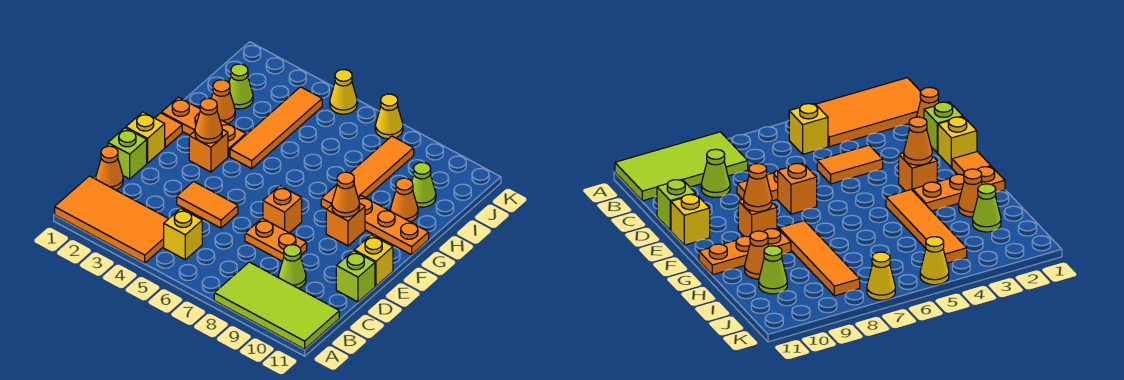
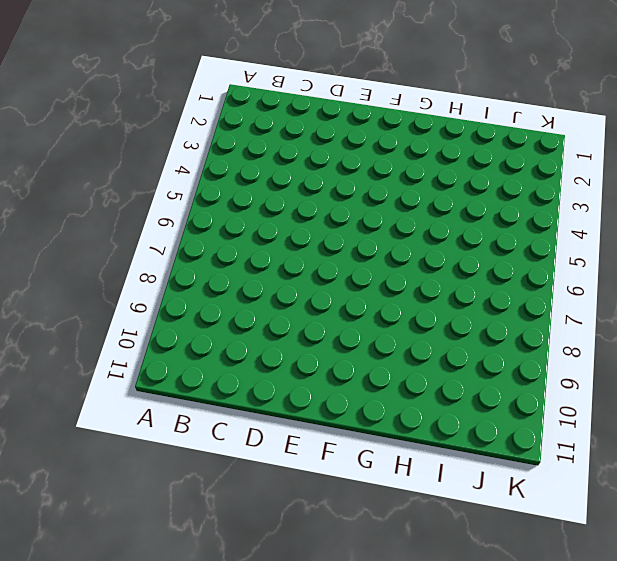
none -> orange tile A1:B4 level 1
none -> lime tile A8:B11 level 1
none -> yellow brick B5 level 1

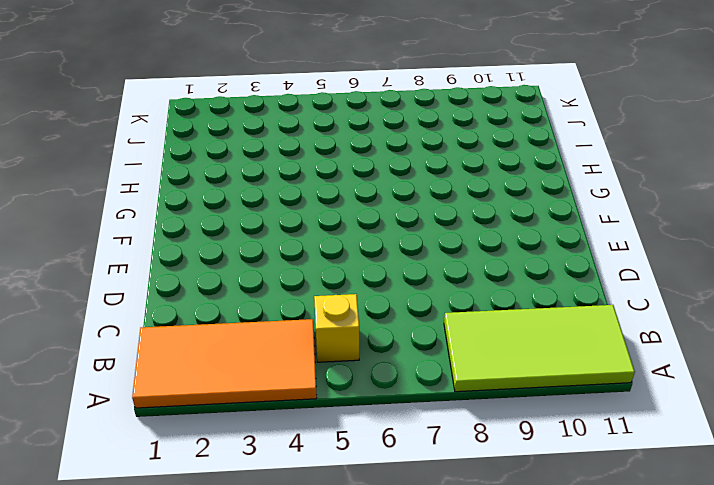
none -> orange cone C1 level 1
none -> lime cone C9 level 1
none -> lime brick D1 level 1

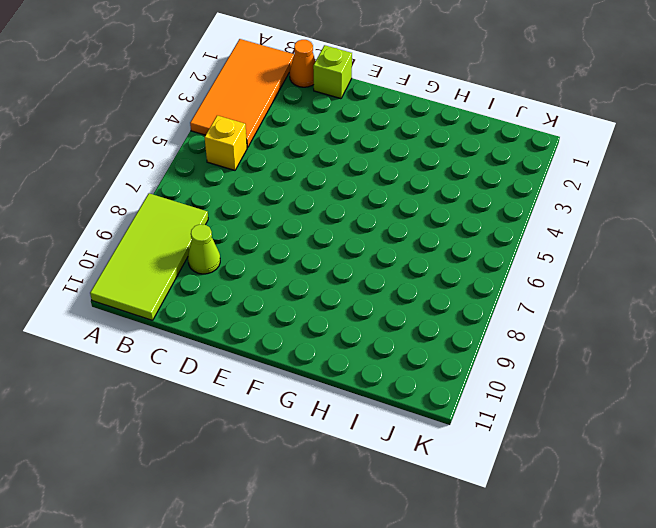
none -> orange tile D4:D5 level 1
none -> orange plate D7:D8 level 1
none -> lime brick D11 level 1

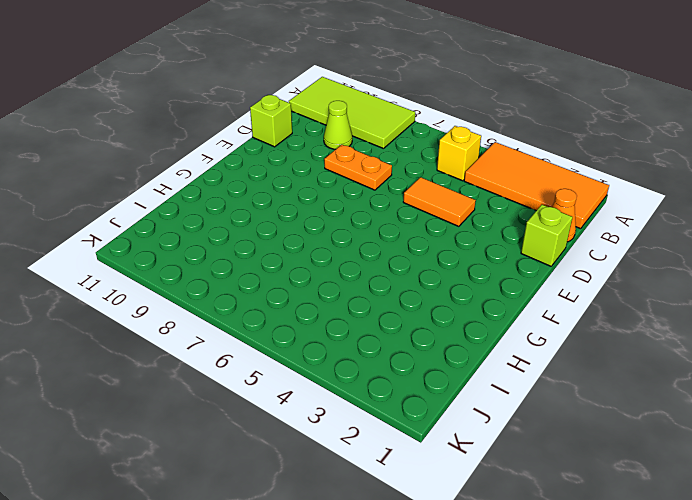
none -> yellow brick E1 level 1
none -> orange brick E7 level 1
none -> yellow brick E11 level 1

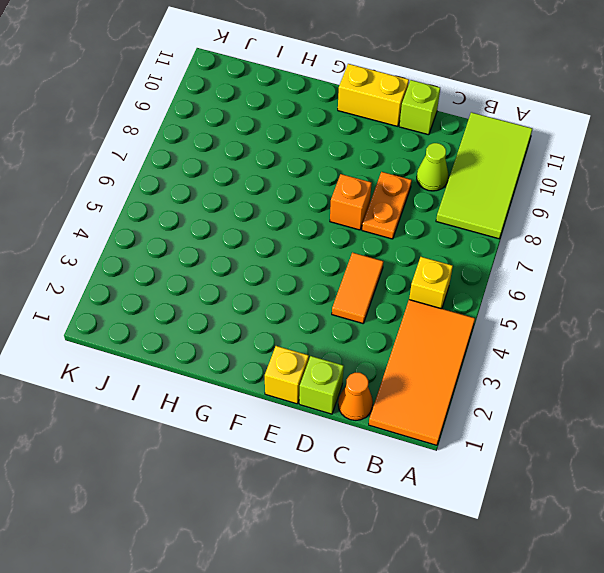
yellow brick E11:F11 level 1 -> yellow brick E11 level 1
none -> orange tile F1 level 1
none -> orange brick F3 level 1
none -> orange brick F9 level 1

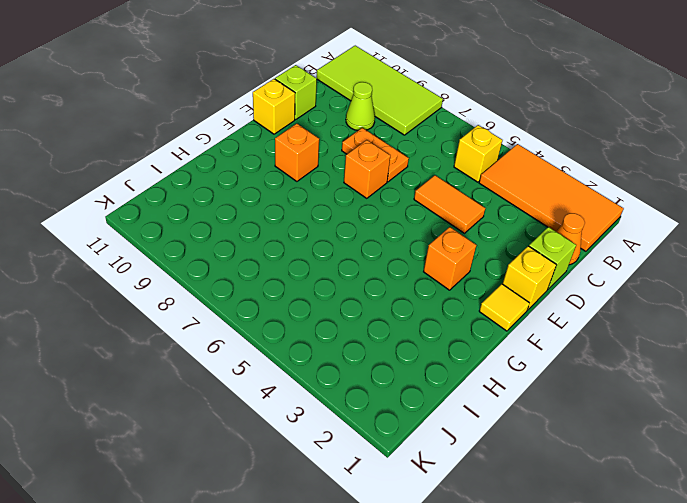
yellow tile F1 level 1 -> orange tile F1 level 1
none -> orange plate G1:G3 level 1
none -> orange tile G4:J4 level 1
none -> orange tile G8:J8 level 1

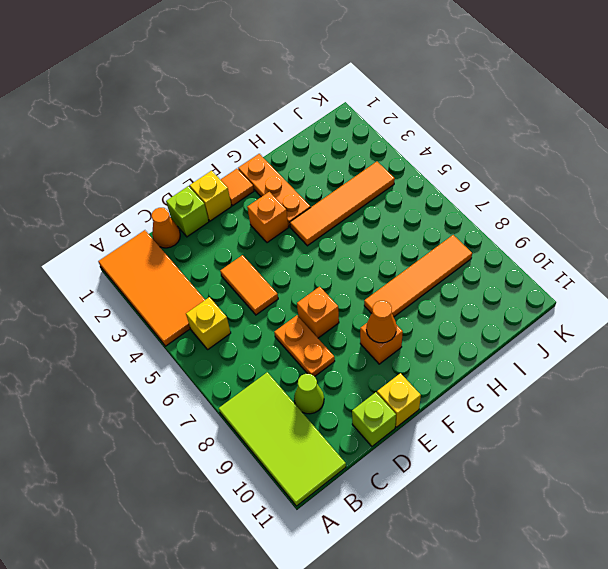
none -> orange plate G9:G11 level 1
none -> orange cone H2 level 1
none -> orange cone H10 level 1

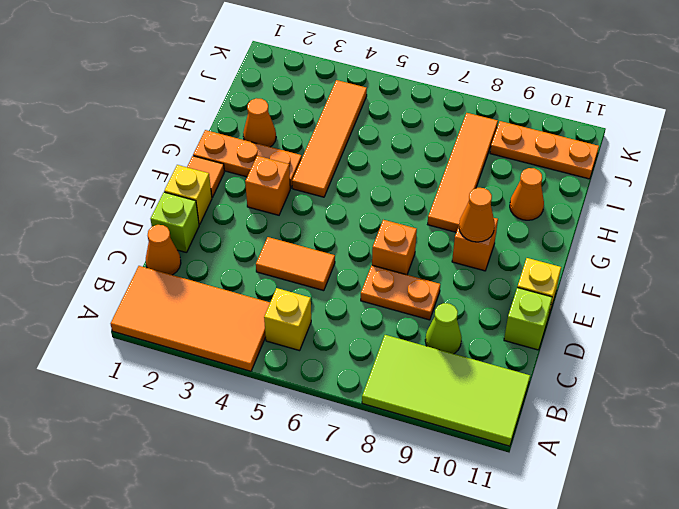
orange plate J9:J11 level 1 -> orange plate G9:G11 level 1
none -> lime cone I2 level 1
none -> lime cone I10 level 1
none -> yellow cone K5 level 1

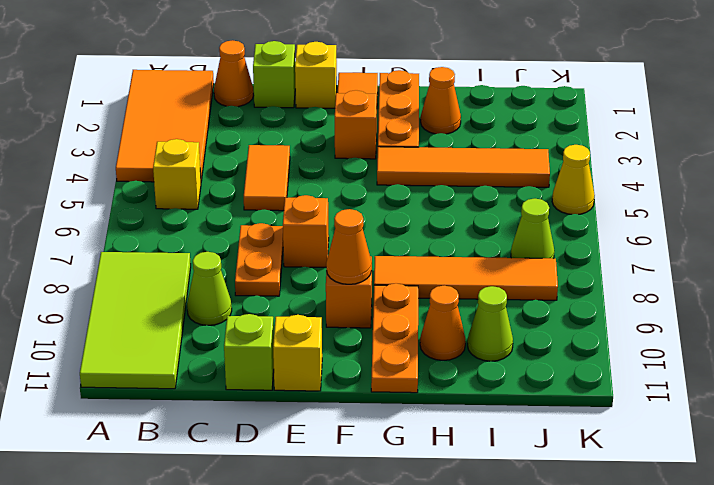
lime cone J7 level 1 -> lime cone I2 level 1
none -> yellow cone K7 level 1
none -> orange cone F3 level 2

